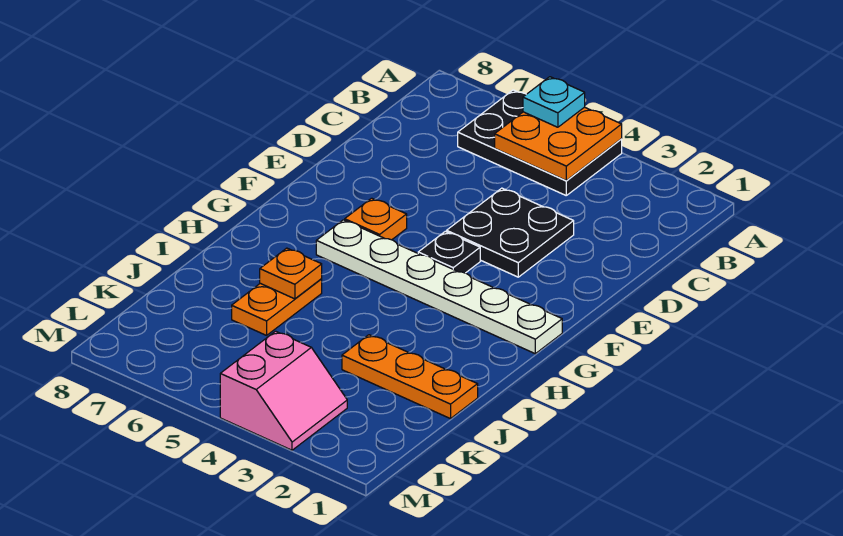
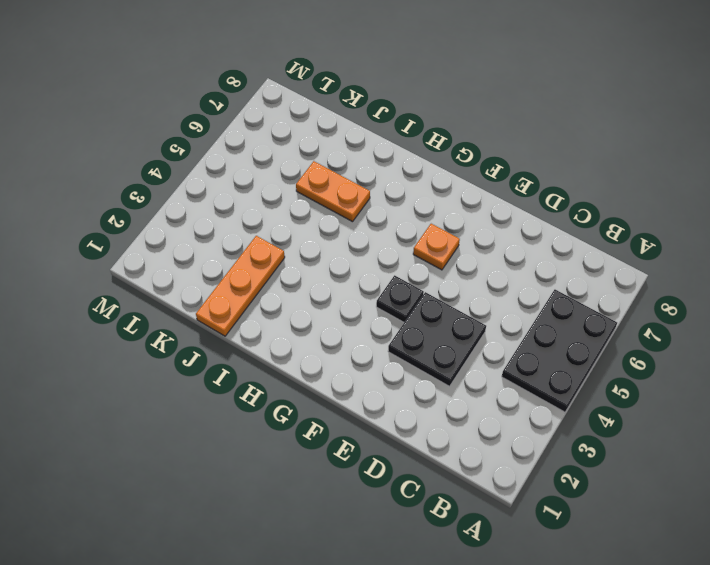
none -> white plate G1:G6 level 1
none -> pink slope L3:M4 level 1 top 4

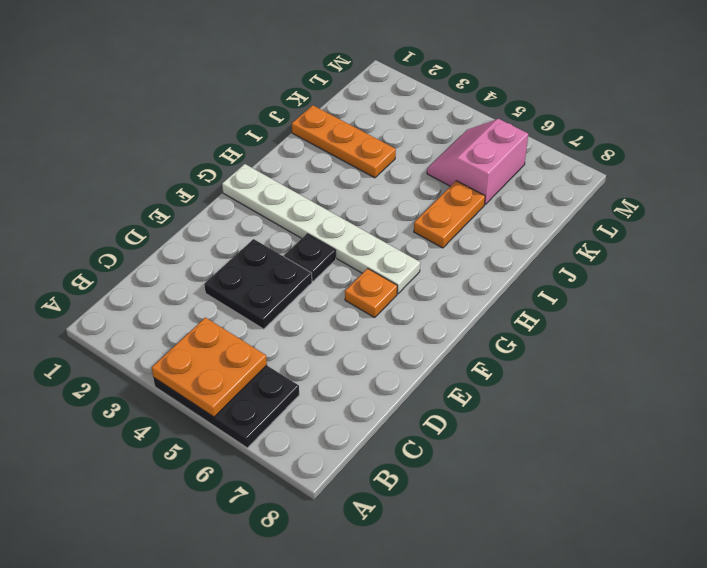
pink slope K5:L6 level 1 top 6 -> pink slope L3:M4 level 1 top 4
none -> orange plate I6 level 2
none -> cyan plate A5 level 3

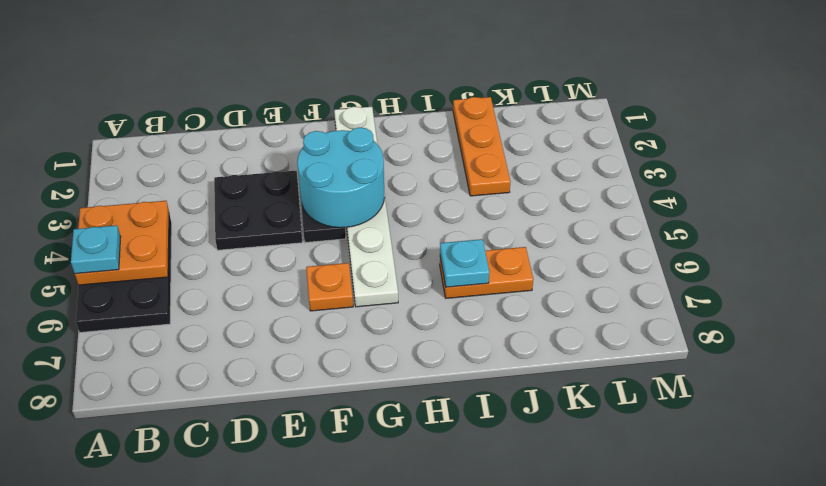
cyan round brick F3:G4 level 2 -> none
cyan plate I6 level 2 -> orange plate I6 level 2
none -> pink slope L3:M4 level 1 top 4

